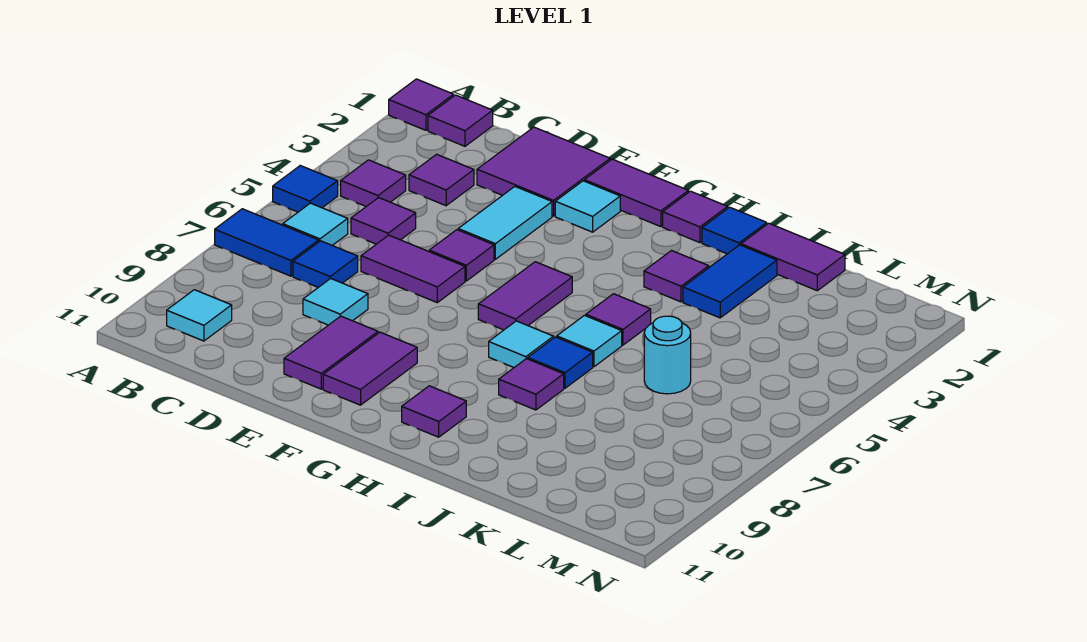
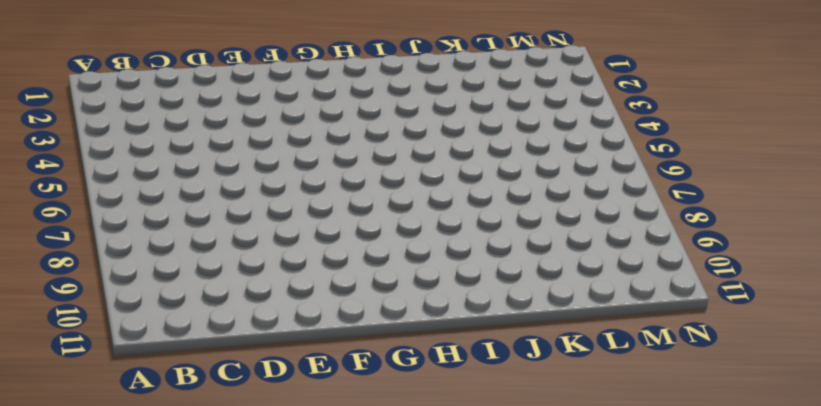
none -> purple tile A1 level 1
none -> blue tile A5 level 1
none -> blue tile A7:B7 level 1
none -> purple tile B1 level 1

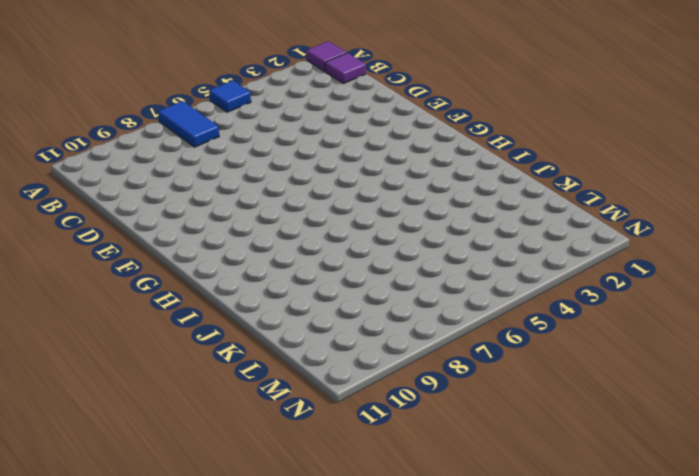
none -> purple tile B4 level 1
none -> cyan tile B6 level 1
none -> cyan tile B10 level 1
none -> purple tile C3 level 1

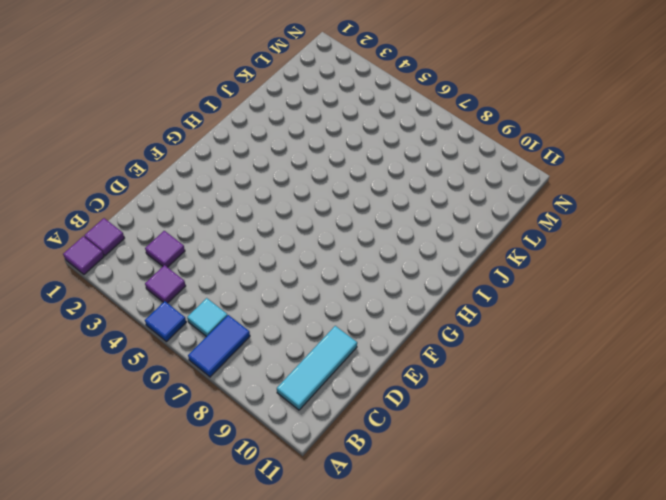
cyan tile B10:D10 level 1 -> cyan tile B10 level 1
none -> purple tile C5 level 1
none -> blue tile C7 level 1
none -> purple tile D1:E2 level 1
none -> purple tile D6:E6 level 1

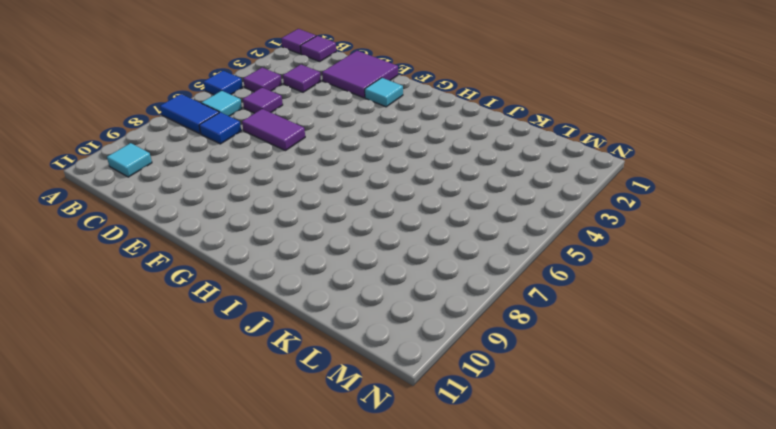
none -> cyan tile D8 level 1
none -> cyan tile E3:E4 level 1
none -> purple tile E5 level 1
none -> purple tile E9:E10 level 1

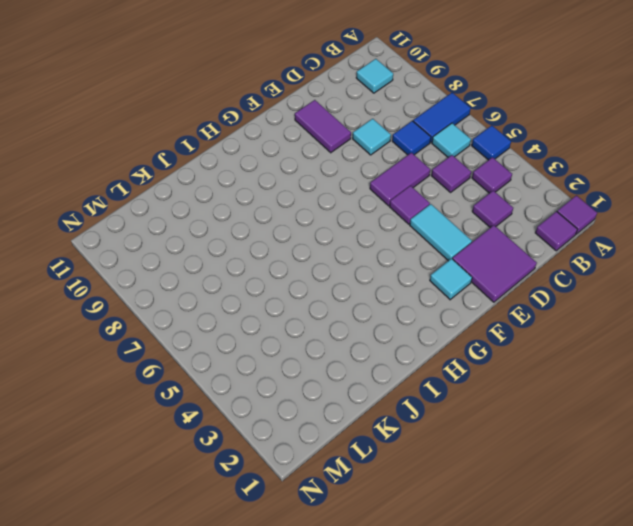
none -> purple tile F1:G1 level 1
none -> purple tile F9:F10 level 1
none -> purple tile G5:G6 level 1
none -> purple tile H1 level 1

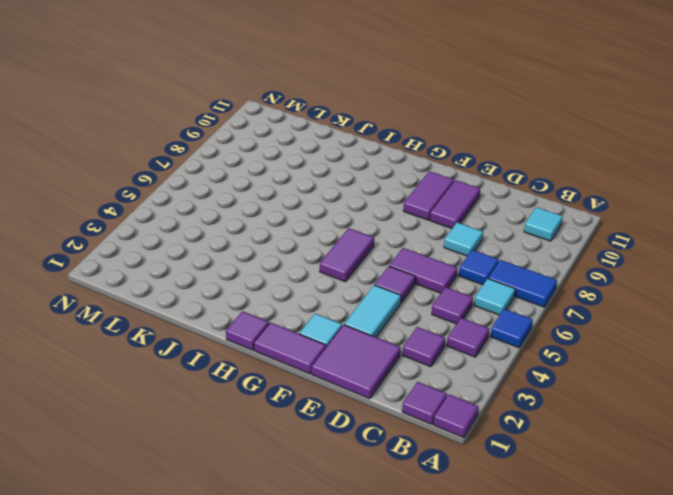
none -> cyan tile H7 level 1
none -> purple tile H10 level 1
none -> blue tile I1 level 1
none -> purple tile I3 level 1

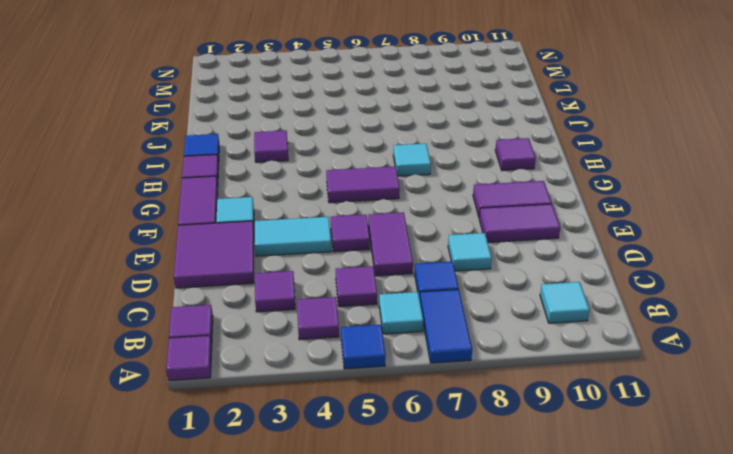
none -> purple tile I5 level 1
none -> cyan tile I6 level 1
none -> blue tile I7 level 1
none -> purple tile I8 level 1

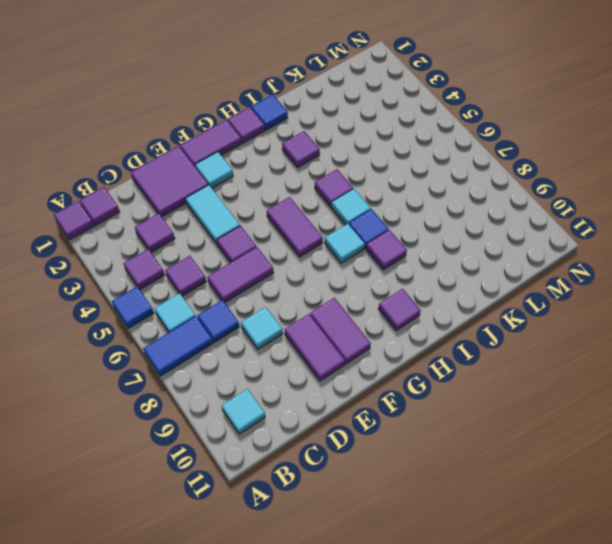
none -> purple tile J1:K1 level 1
none -> blue tile J2:J3 level 1
none -> cyan round brick K6 level 1

